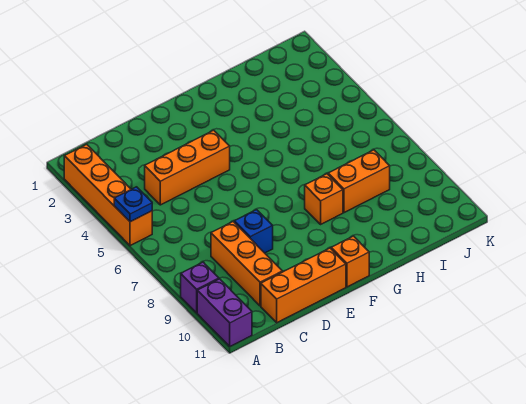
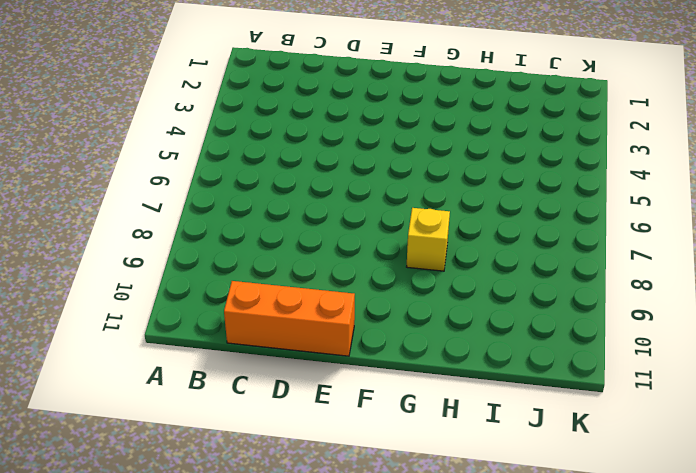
yellow brick G8 level 1 -> orange brick G8 level 1
none -> orange brick A2:A5 level 1
none -> purple brick A9 level 1

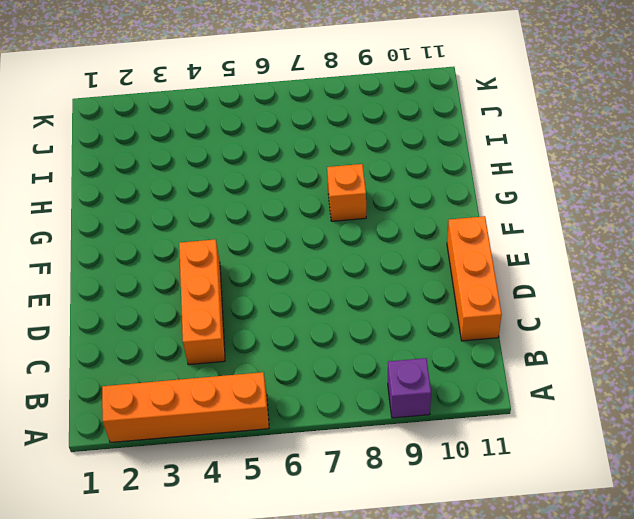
none -> purple brick A10:A11 level 1
none -> orange brick C8:C10 level 1

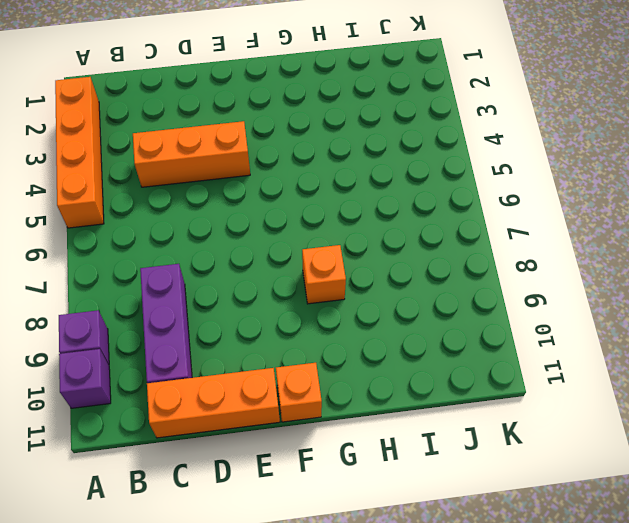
purple brick A10 level 1 -> purple brick A10:A11 level 1
purple brick C8:C10 level 1 -> orange brick C8:C10 level 1
none -> blue brick D8 level 1
none -> orange brick H8:I8 level 1

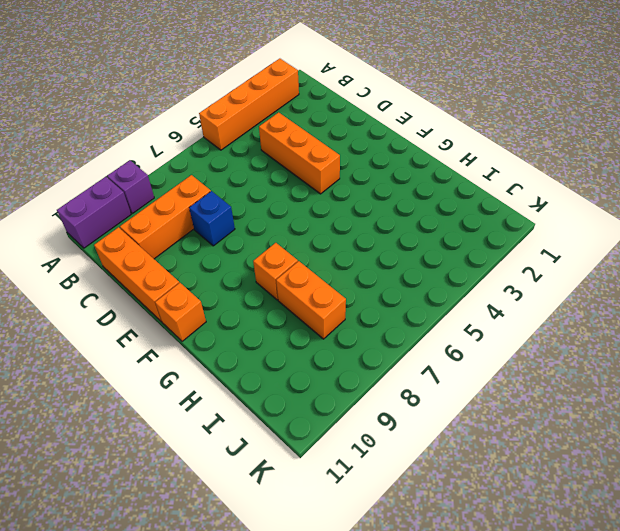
none -> blue plate A5 level 2

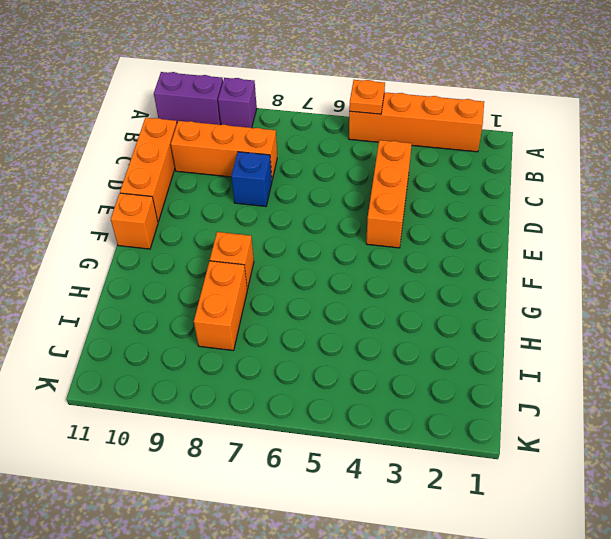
orange plate A5 level 2 -> blue plate A5 level 2

